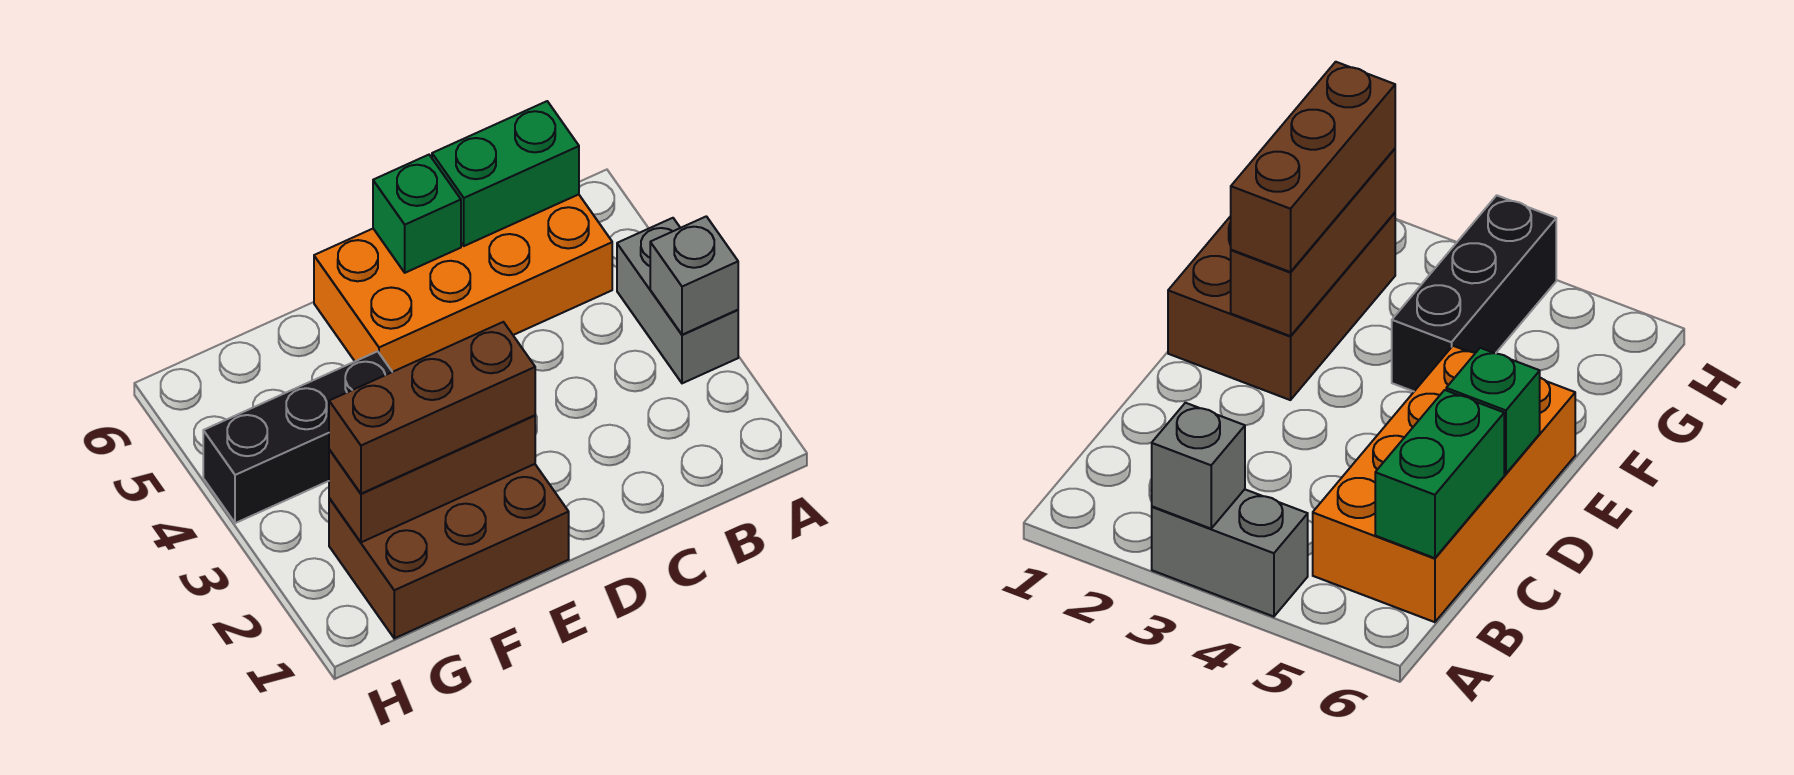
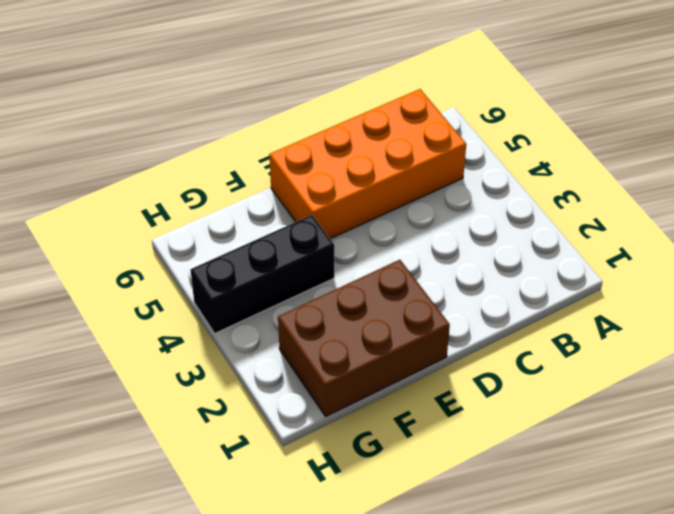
none -> grey brick A3:A4 level 1
none -> grey brick A3 level 2

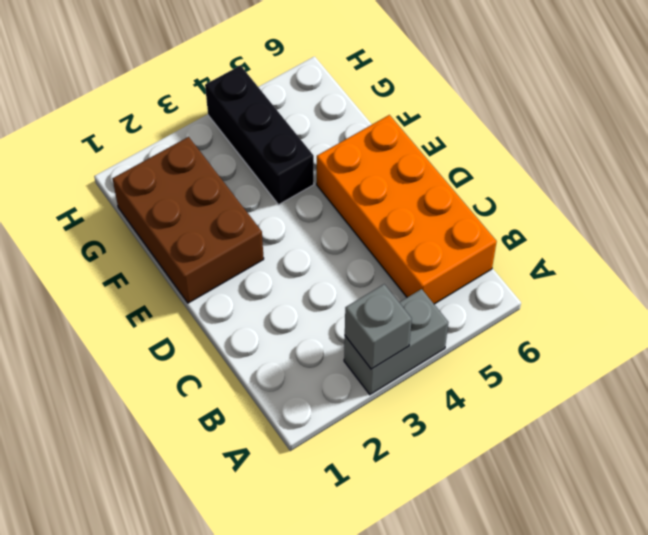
none -> green brick B6:C6 level 2
none -> green brick D6 level 2

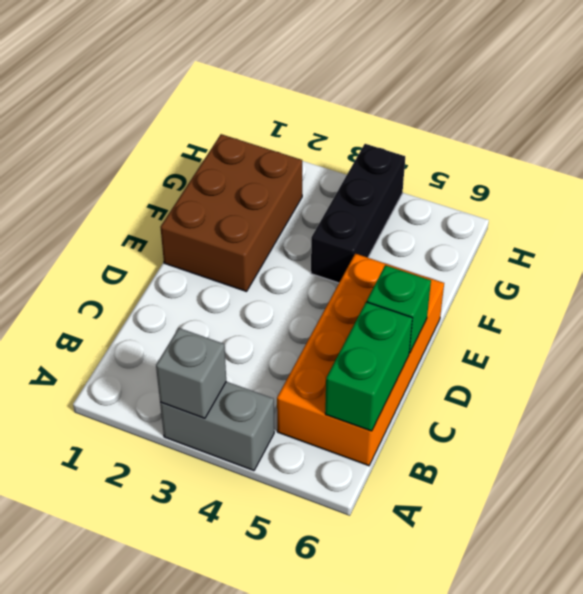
none -> brown brick E2:G2 level 2
none -> brown brick E2:G2 level 3

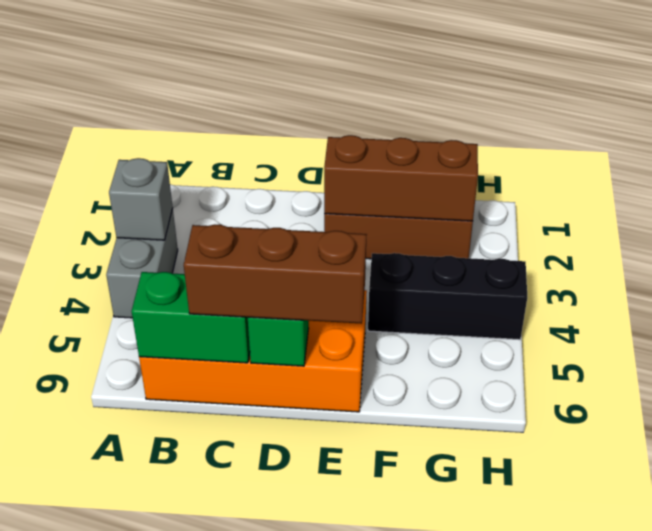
brown brick C6:E6 level 3 -> brown brick E2:G2 level 3

